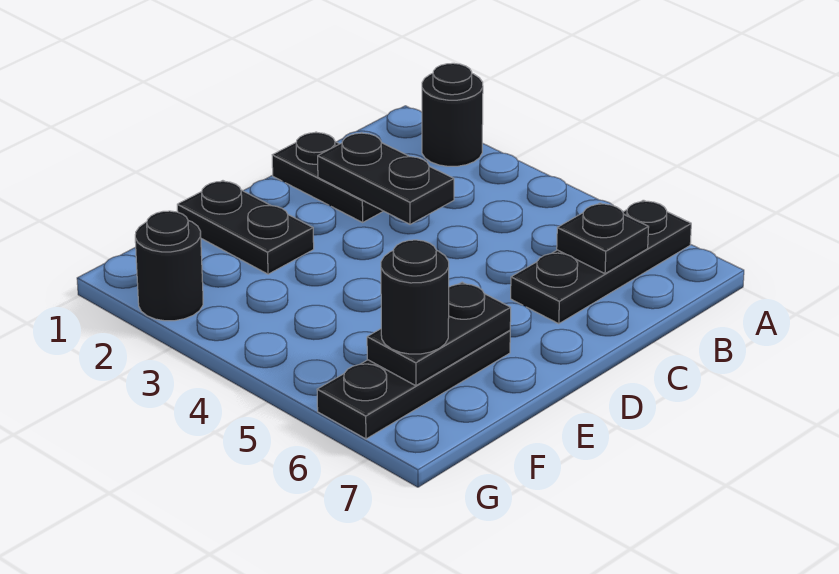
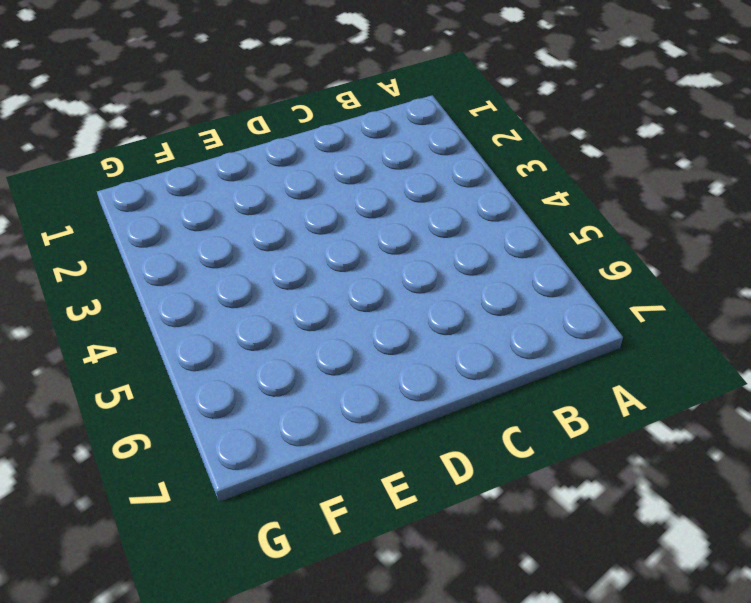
none -> black round brick A2 level 1
none -> black plate A6:C6 level 1

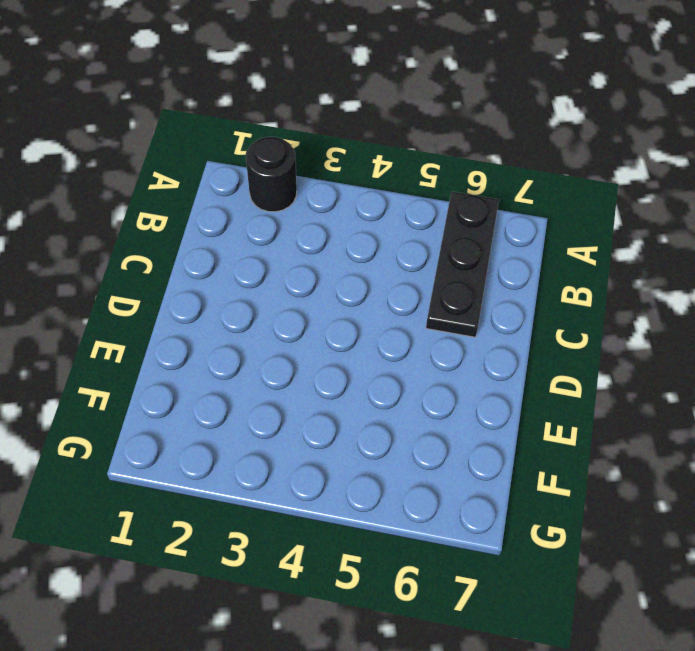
none -> black plate C1:C2 level 1
none -> black plate E1:E2 level 1

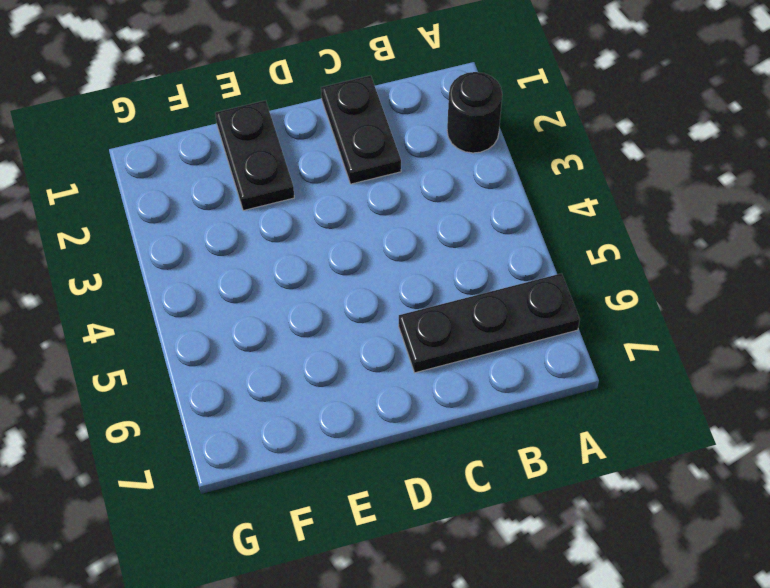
none -> black plate E6:G6 level 1
none -> black round brick G2 level 1

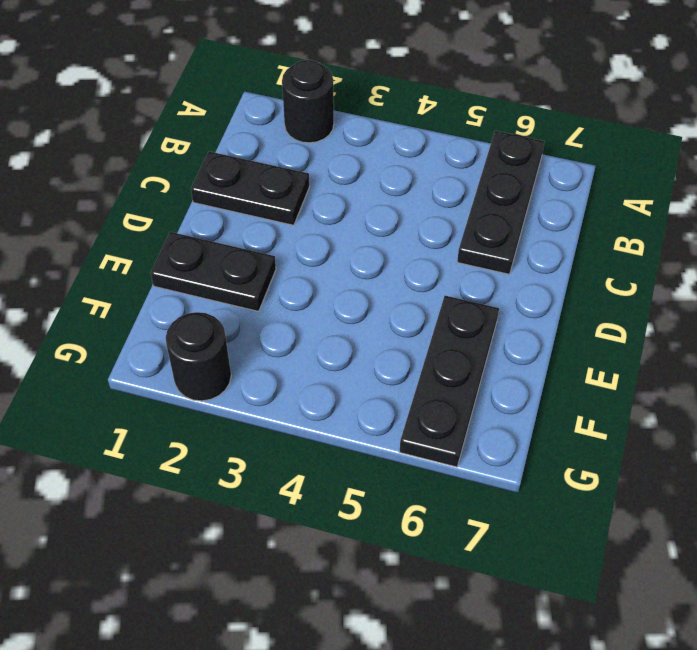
none -> black plate B6 level 2
none -> black plate C2:C3 level 2

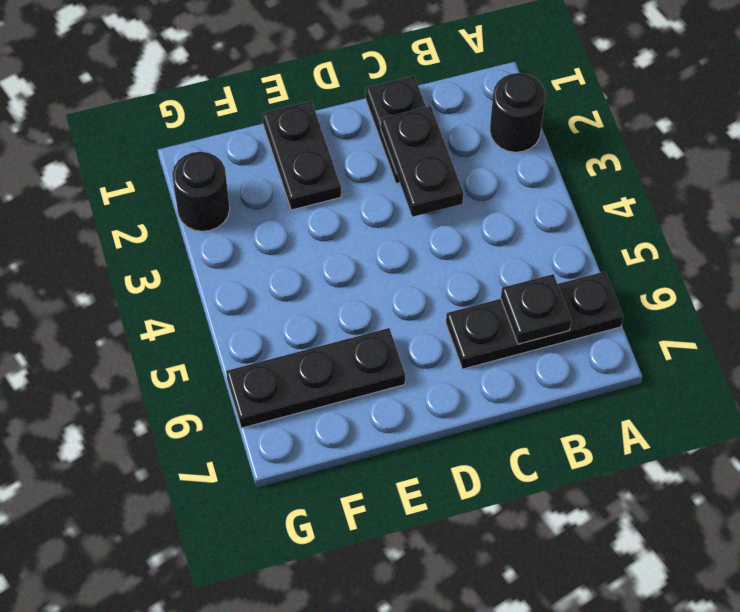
none -> black plate E6:F6 level 2
none -> black round brick F6 level 3

